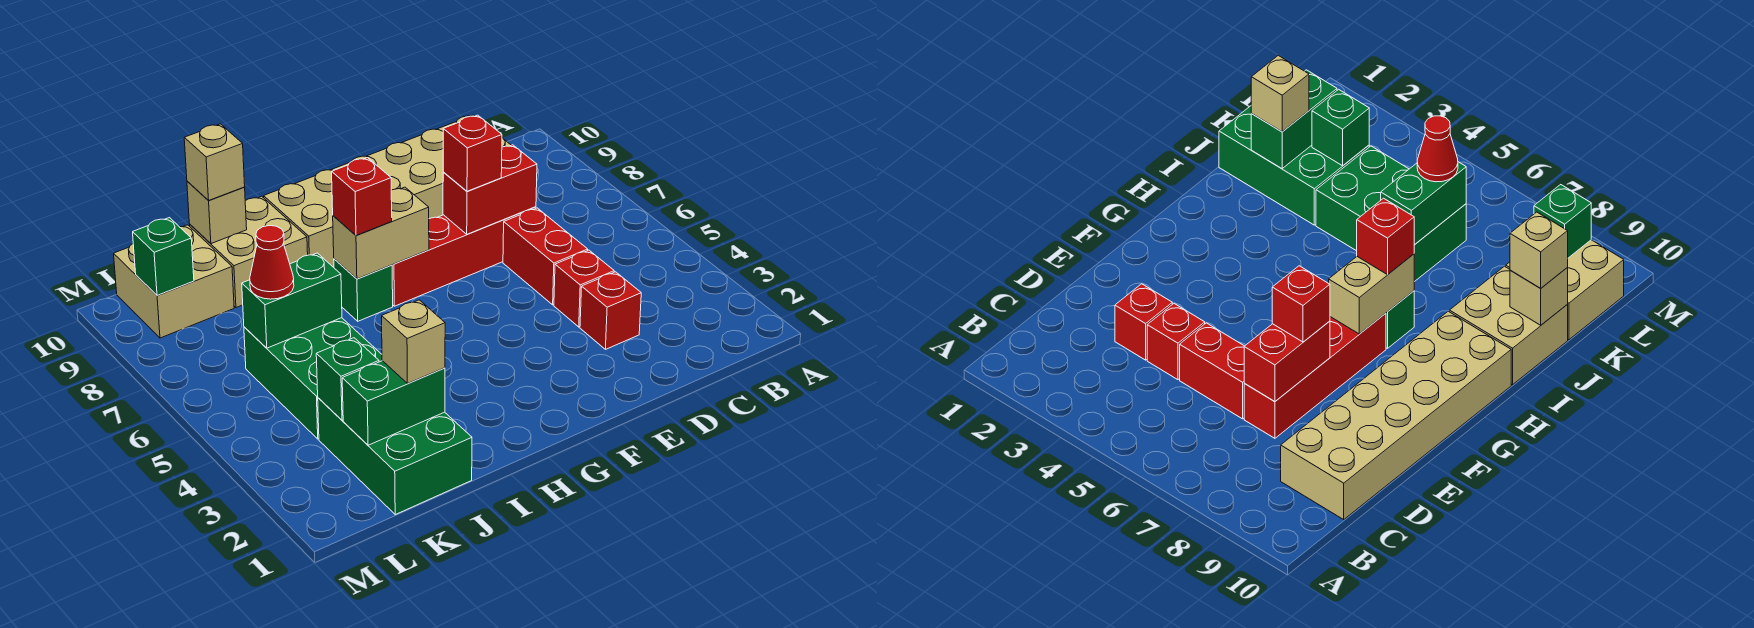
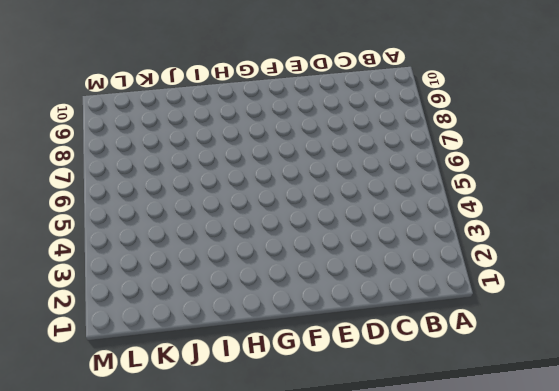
none -> tan brick C9:H10 level 1
none -> red brick D3 level 1
none -> red brick D4 level 1

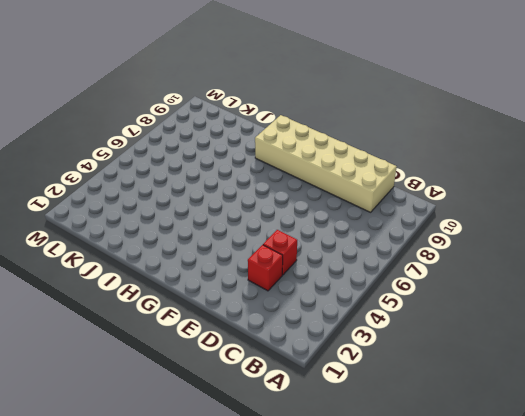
none -> red brick D5:D6 level 1
none -> red brick D7:G7 level 1
none -> green brick H7 level 1

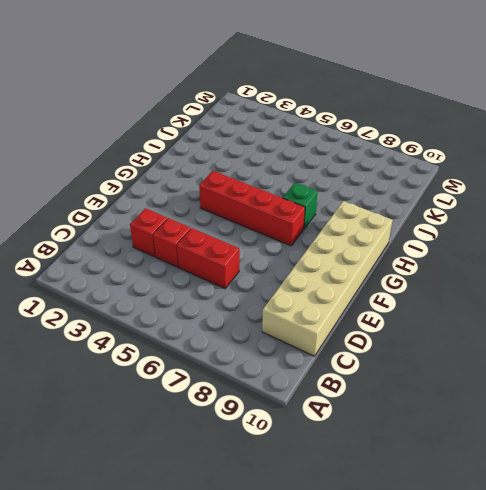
red brick G4:G7 level 1 -> red brick D7:G7 level 1
none -> tan brick I9:J10 level 1
none -> green brick J1:K3 level 1
none -> green brick J4:K6 level 1

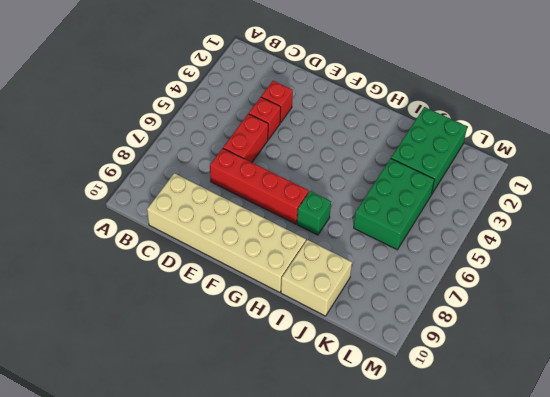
none -> tan brick K9:L10 level 1
none -> red brick D7:E7 level 2
none -> tan brick G7:H7 level 2

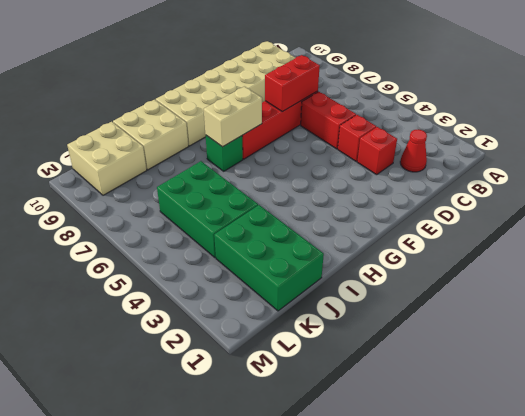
red cone C2 level 1 -> red cone K6 level 3
none -> green brick J2:K2 level 2
none -> green brick J6:K6 level 2
none -> tan brick J10 level 2

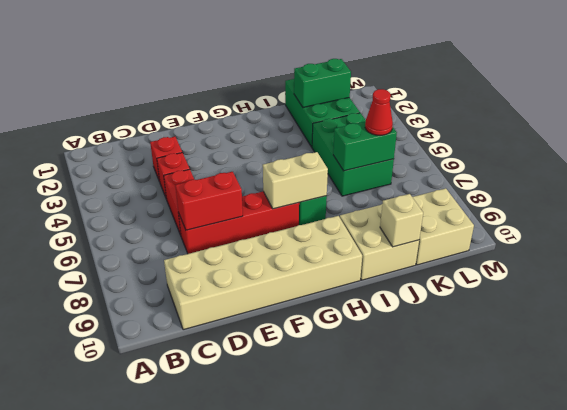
none -> green brick K3 level 2
none -> green brick L9 level 2
none -> red brick E7 level 3

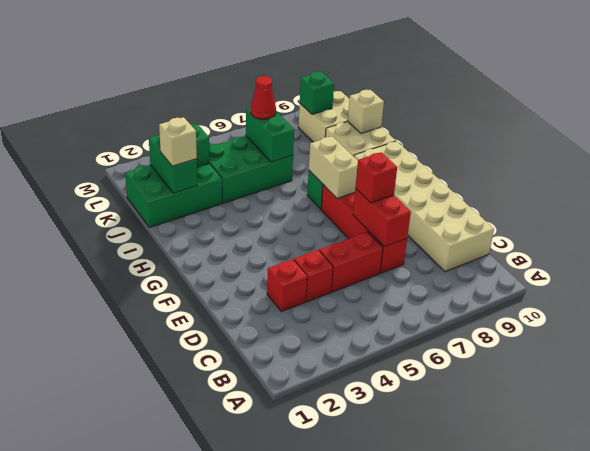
none -> red brick H7 level 3
none -> tan brick J10 level 3

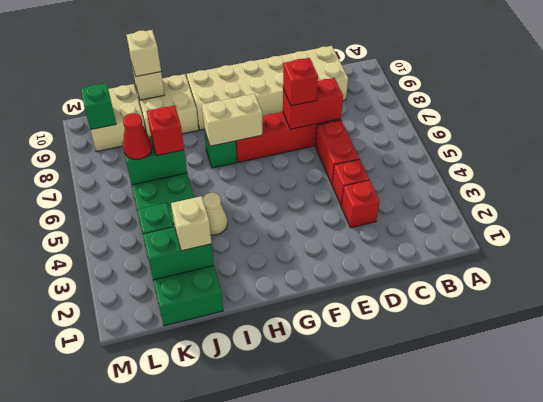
tan cone I4 level 1 -> none
red brick J6 level 3 -> red brick H7 level 3

